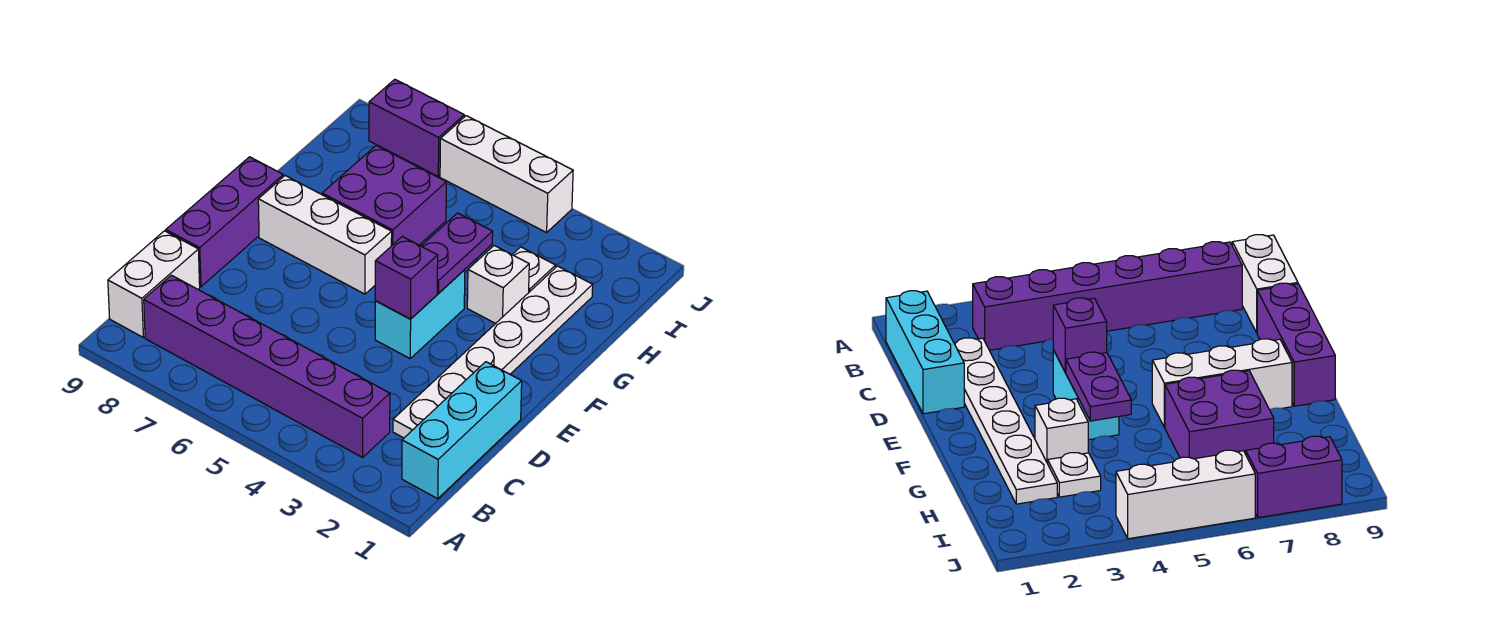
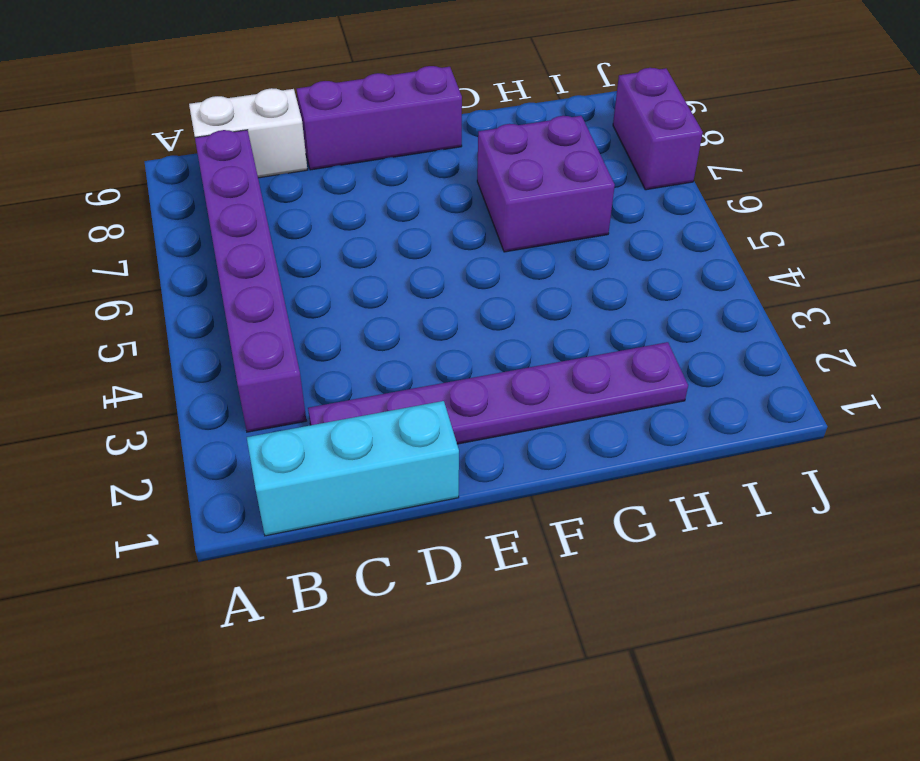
purple plate C2:H2 level 1 -> white plate C2:H2 level 1
none -> cyan brick E4:F4 level 1
none -> white brick F6:F8 level 1
none -> white brick G3 level 1

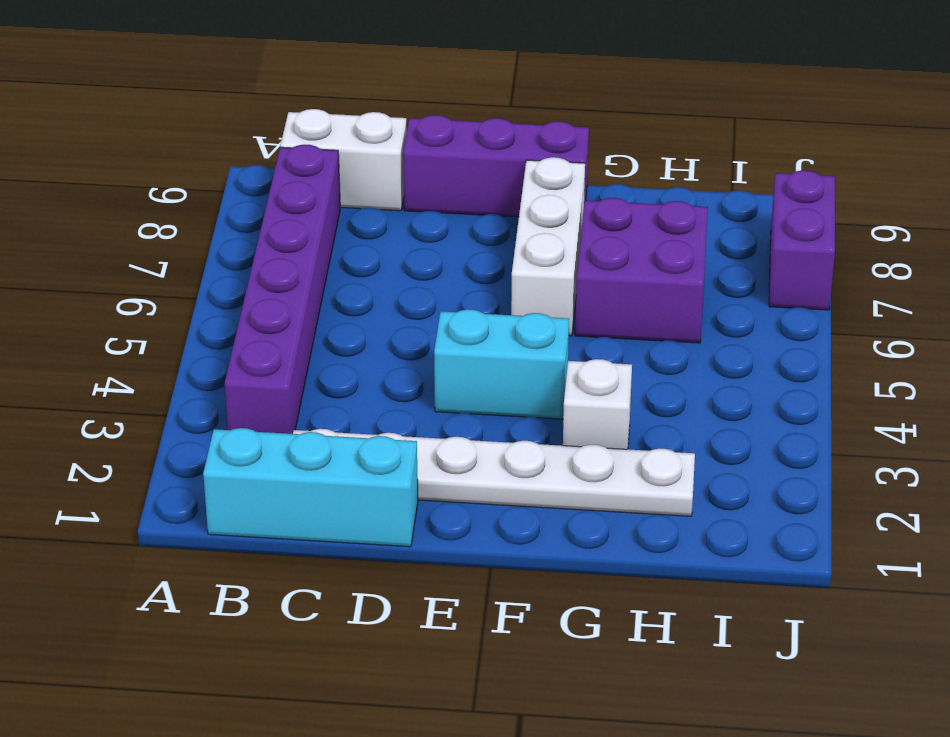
none -> white plate H3 level 1
none -> white brick J4:J6 level 1
none -> purple brick E4 level 2

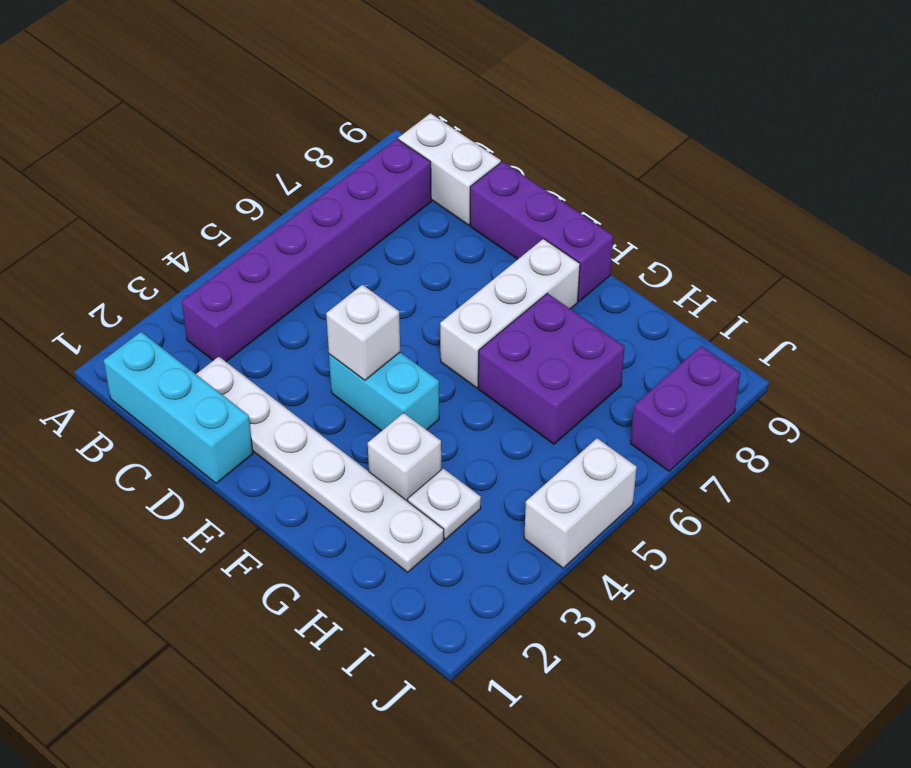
white brick E4 level 2 -> purple brick E4 level 2
white brick J4:J5 level 1 -> white brick J4:J6 level 1
none -> purple plate F4:G4 level 2

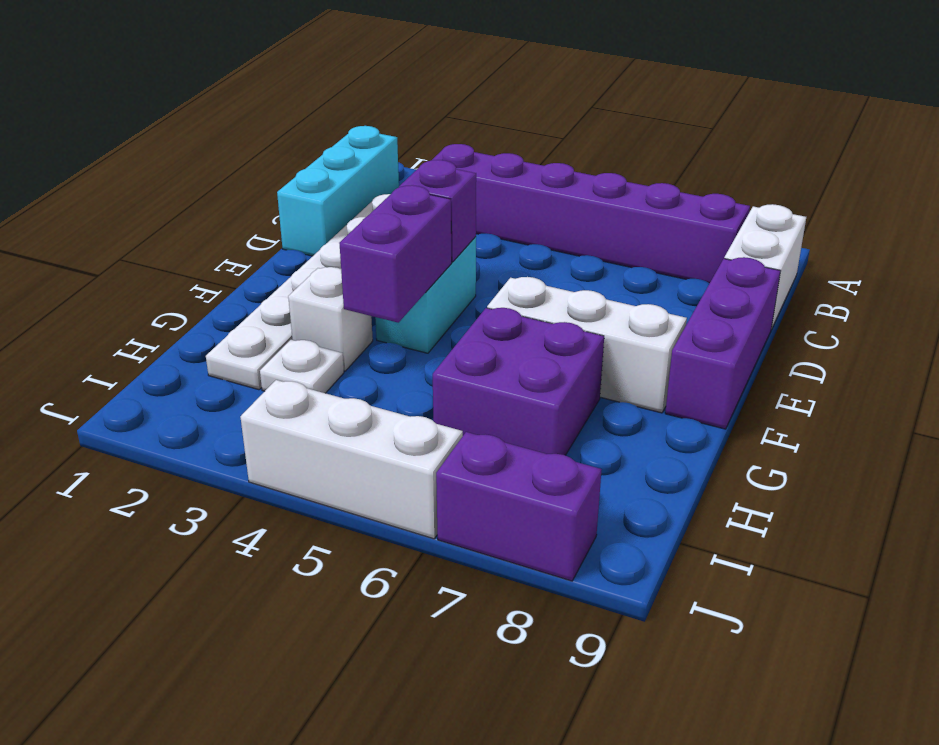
purple brick F4:G4 level 2 -> purple plate F4:G4 level 2

